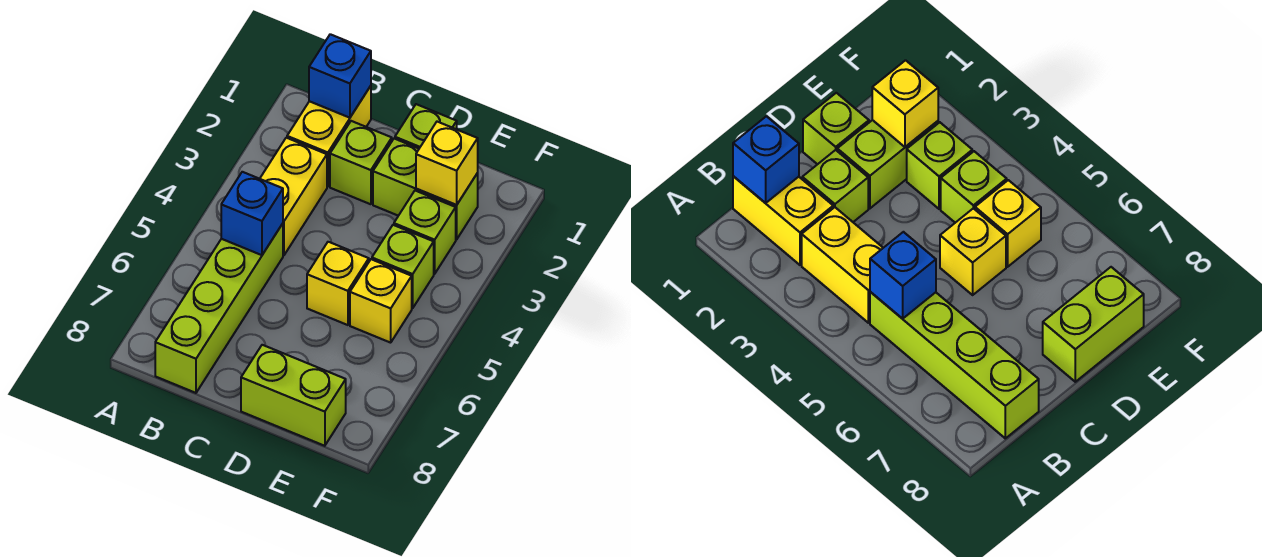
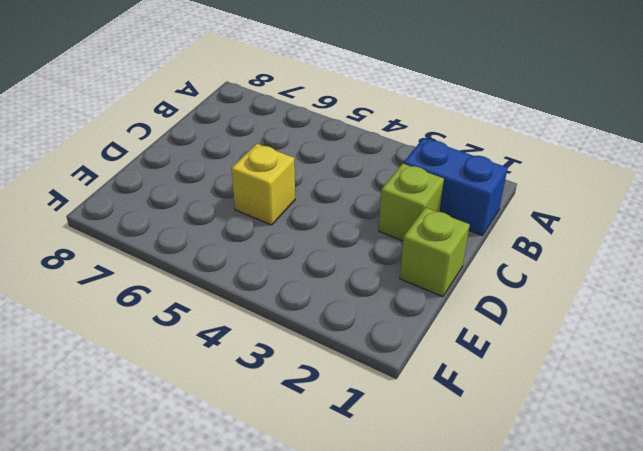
blue brick B1:B2 level 1 -> yellow brick B1:B2 level 1
none -> yellow brick B3:B4 level 1
none -> lime brick B5:B8 level 1
none -> lime brick D2:E2 level 1

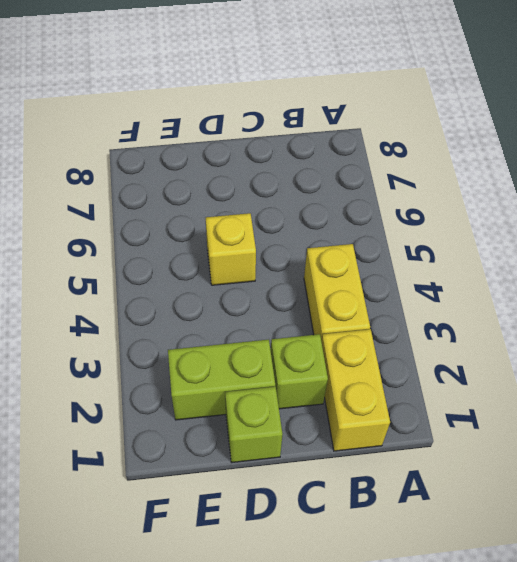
none -> lime brick B5:B8 level 1
none -> lime brick D8:E8 level 1
none -> lime brick E3 level 1

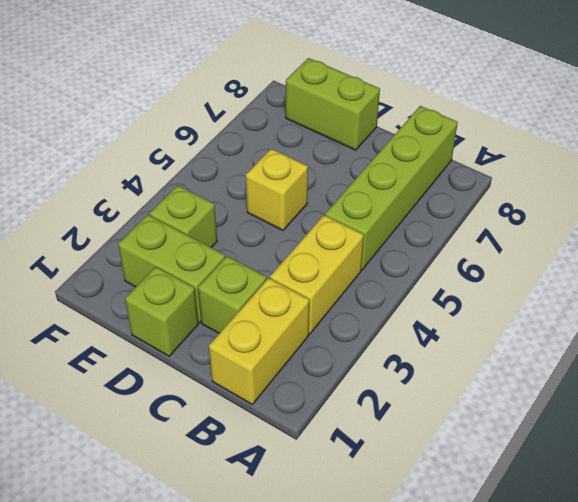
none -> lime brick E4 level 1
none -> yellow brick E5 level 1
none -> blue brick B1 level 2

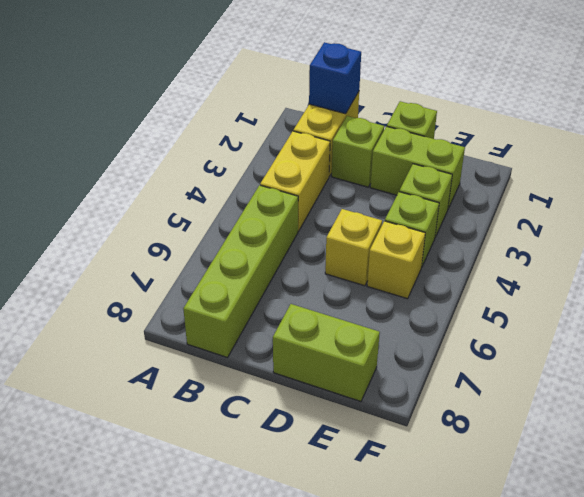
none -> blue brick B5 level 2
none -> yellow brick E2 level 2

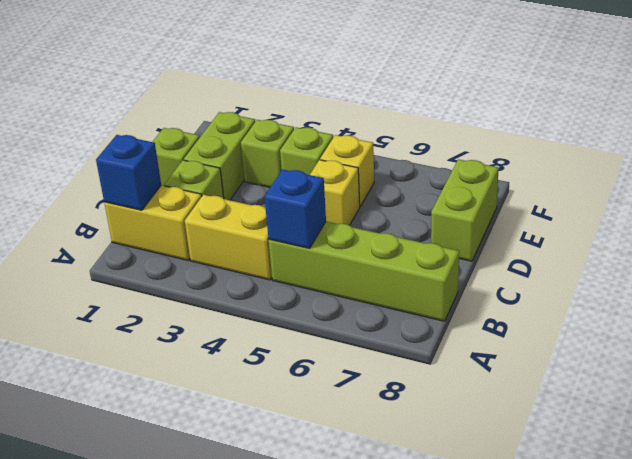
none -> yellow brick E2 level 2

